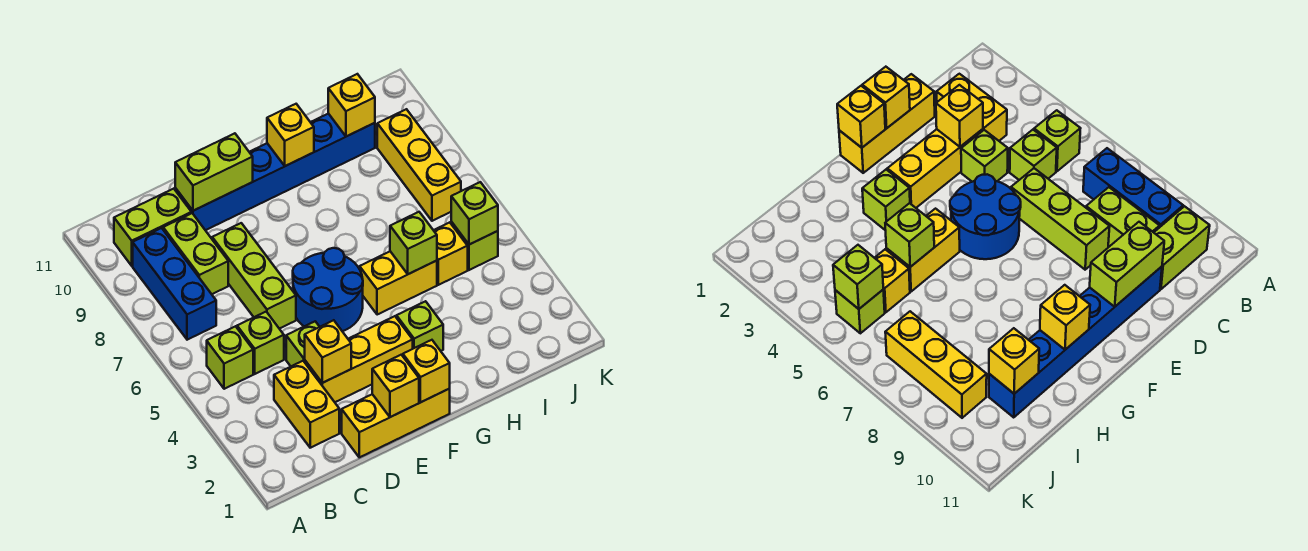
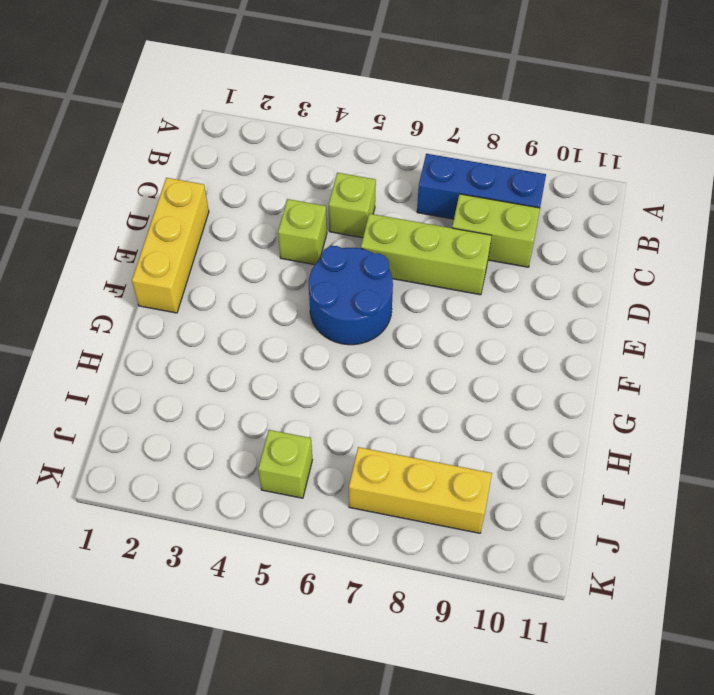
none -> lime brick B5 level 1
none -> lime brick B10:C10 level 1
none -> yellow brick C2:C3 level 1

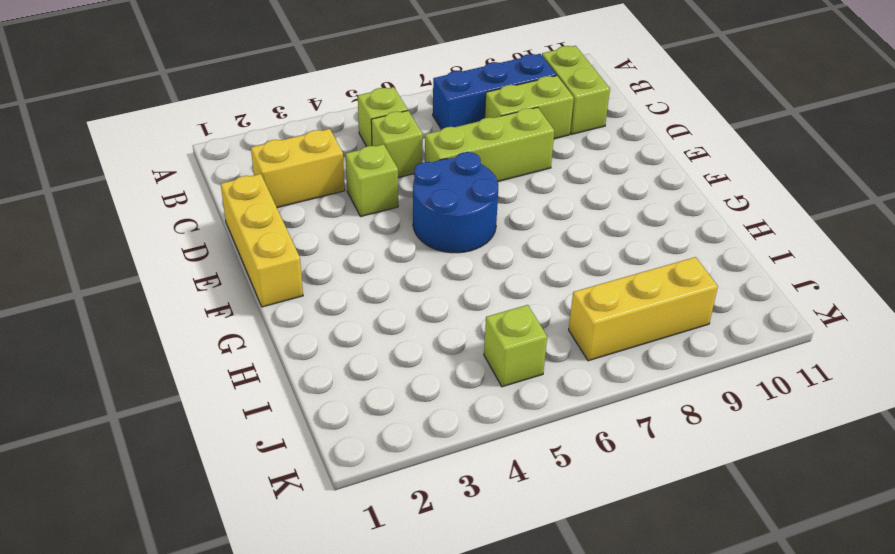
none -> yellow brick D3:F3 level 1
none -> blue brick D10:I10 level 1
none -> lime brick G3 level 1

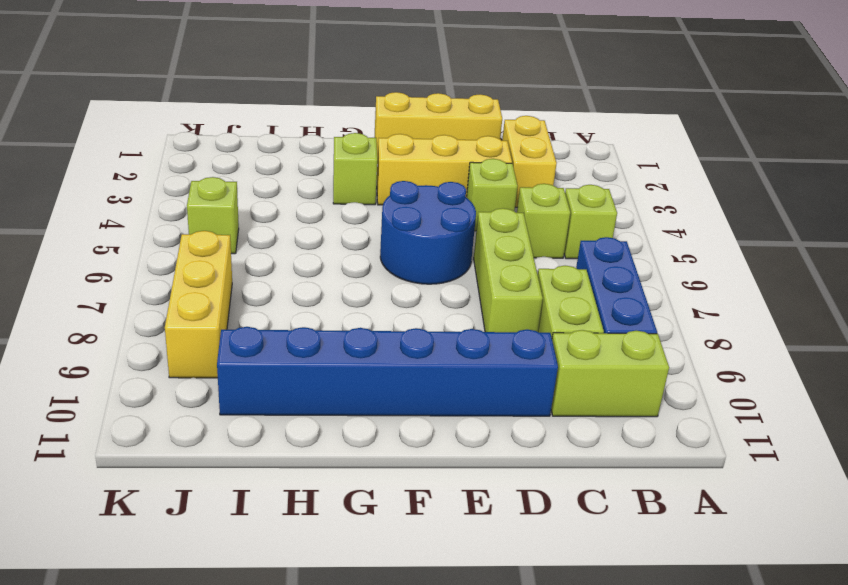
none -> yellow brick G5:H5 level 1
none -> yellow brick I5 level 1
none -> yellow brick D3 level 2

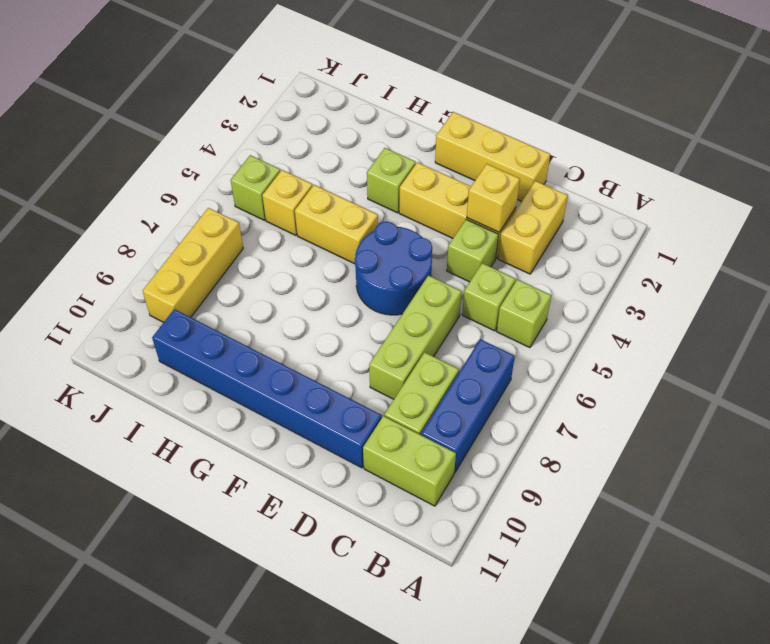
none -> lime brick D10:E10 level 2
none -> yellow brick E1 level 2
none -> yellow brick F1 level 2

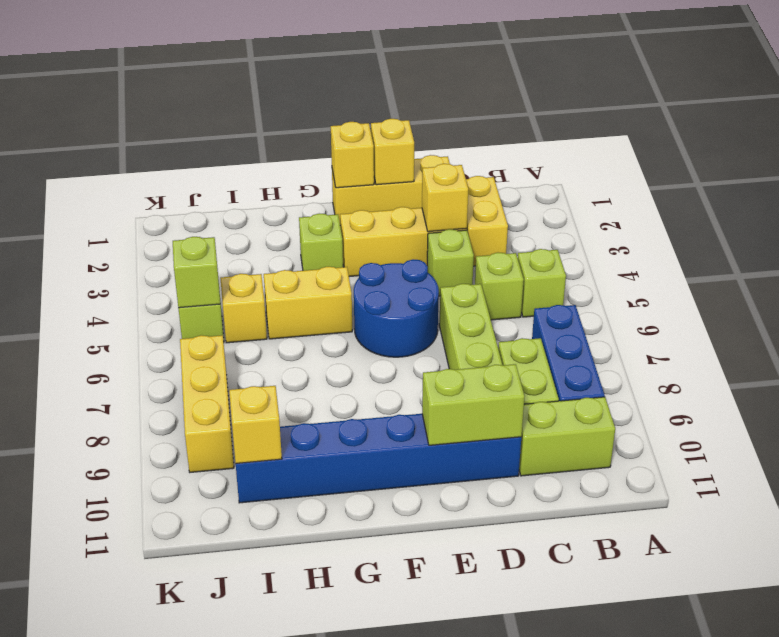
none -> yellow brick G10 level 2
none -> lime brick H5 level 2

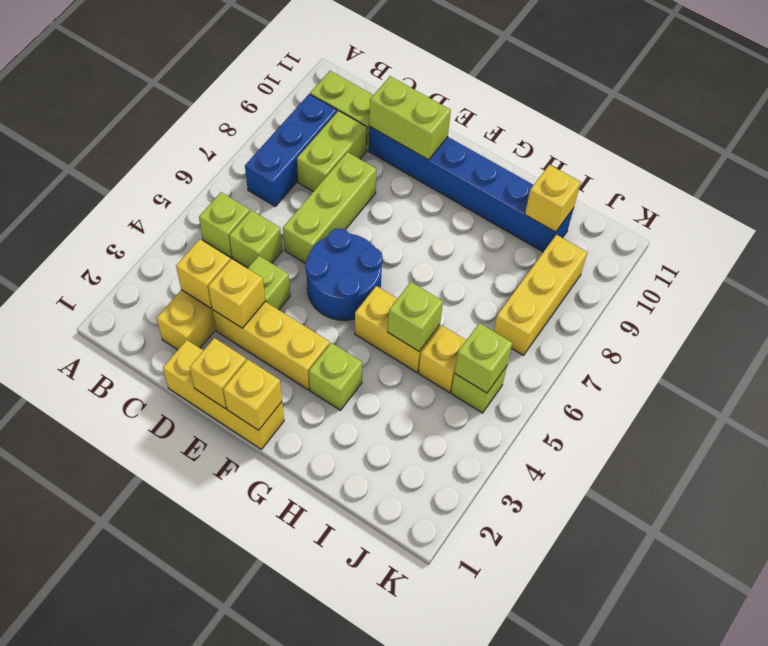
yellow brick C3 level 2 -> yellow brick G10 level 2

